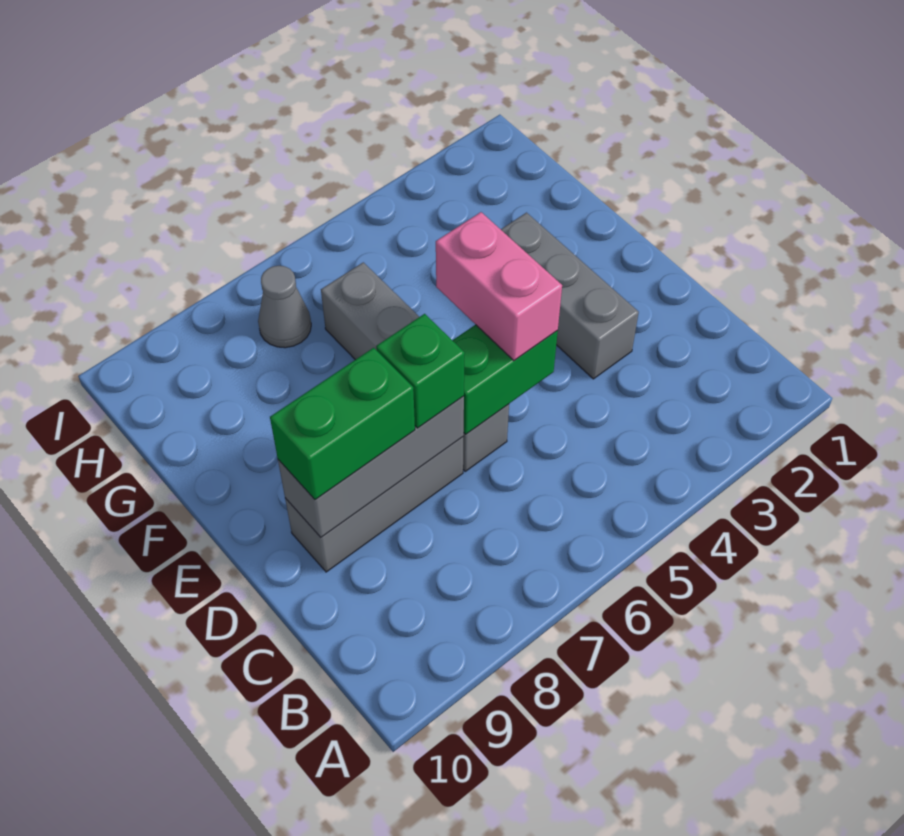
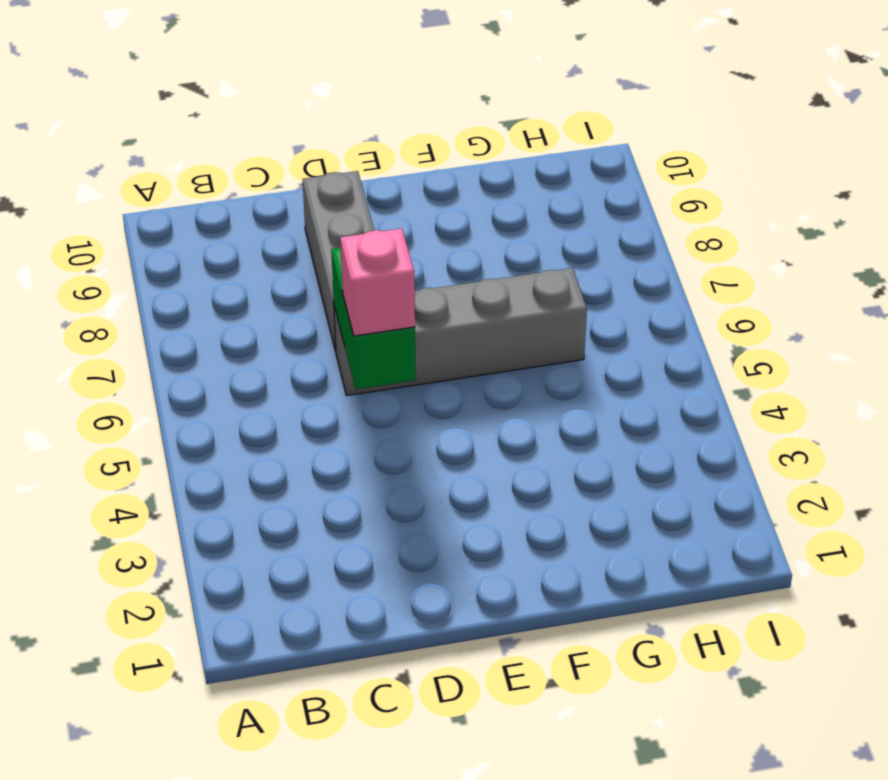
pink brick D5 level 3 -> pink brick D5:E5 level 3
none -> grey brick D3:F3 level 1
none -> grey cone H7 level 1

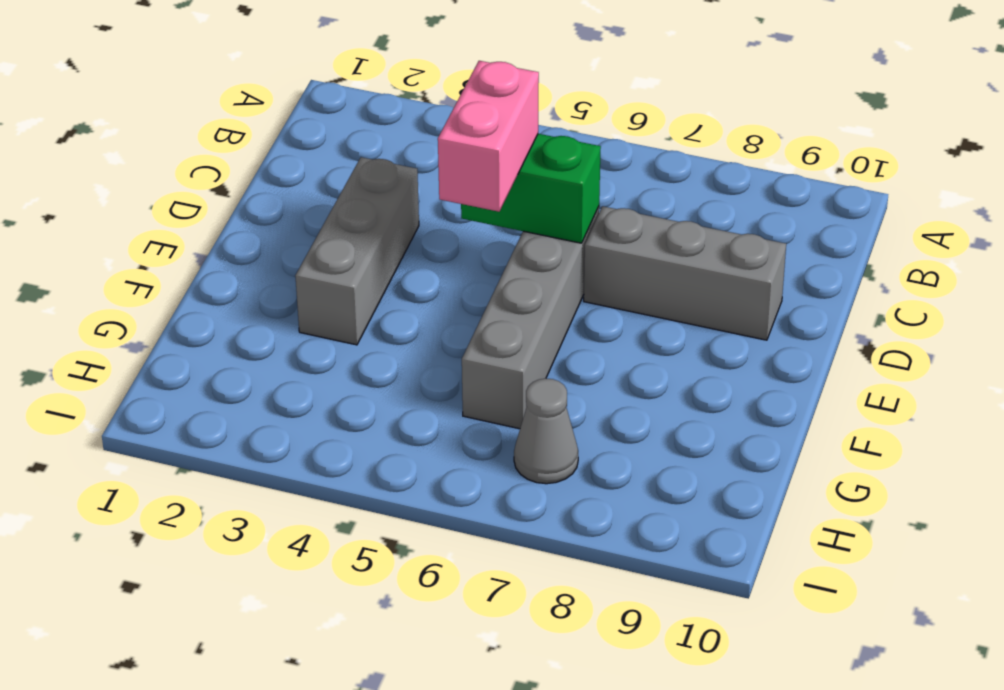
none -> grey brick D7:D9 level 2
none -> green brick D7 level 3

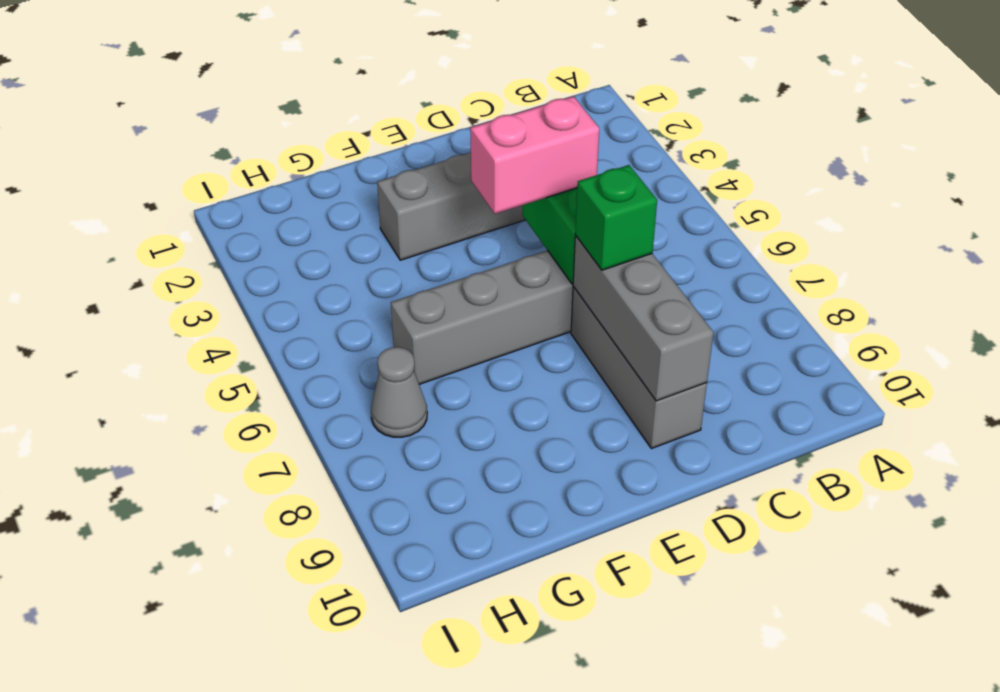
none -> green brick D8:D9 level 3

